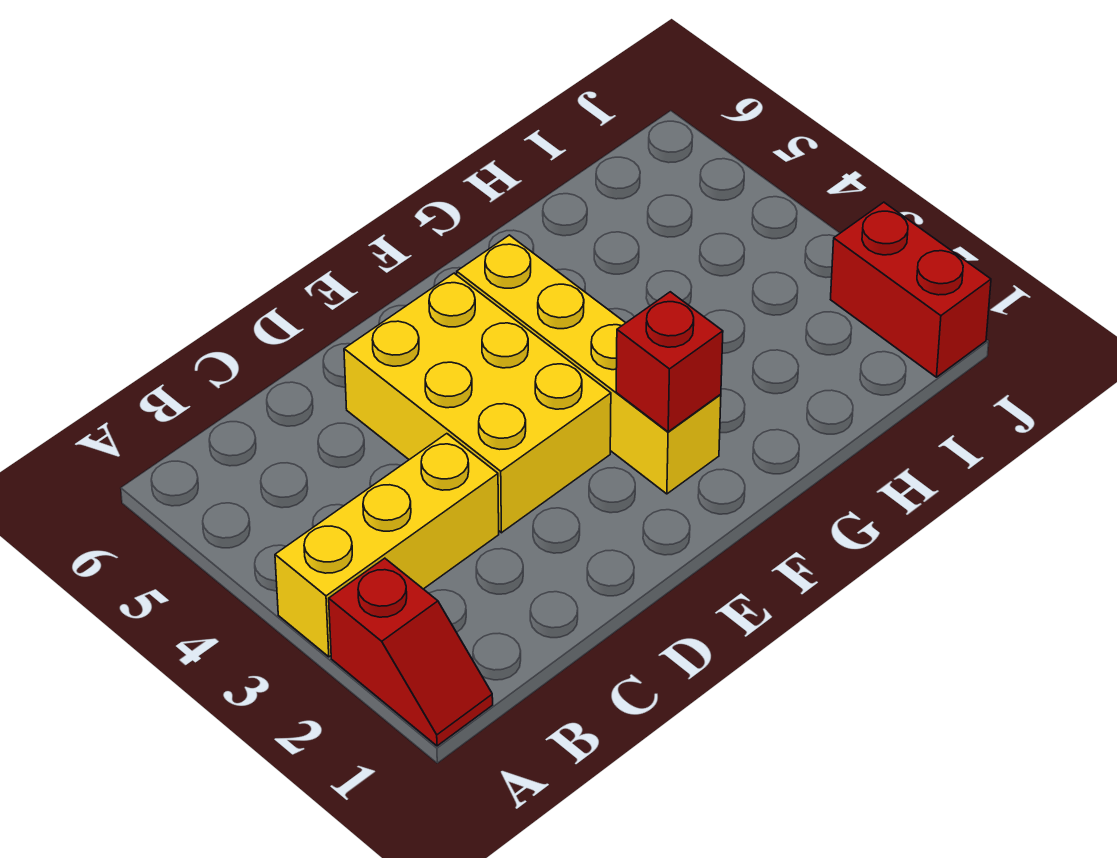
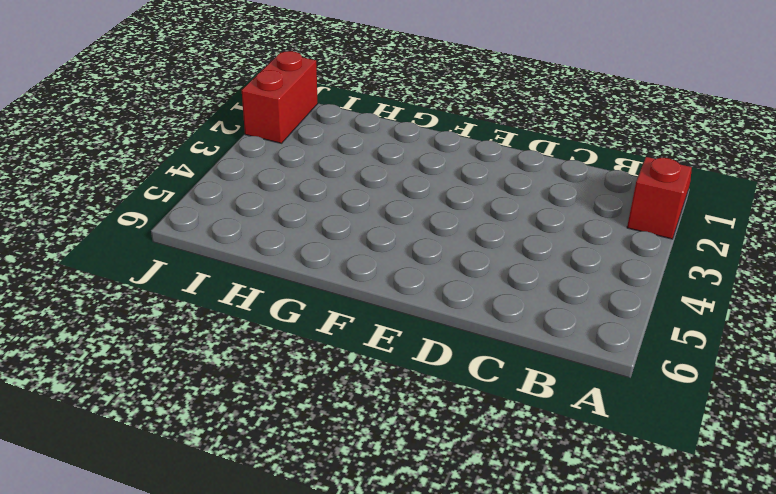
none -> yellow brick A3:C3 level 1
none -> yellow brick D3:E5 level 1

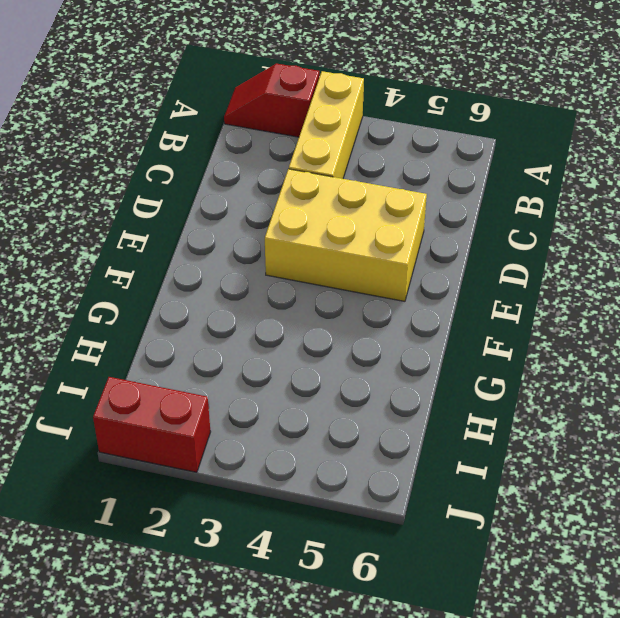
none -> yellow brick F2:F5 level 1
none -> red brick F2 level 2

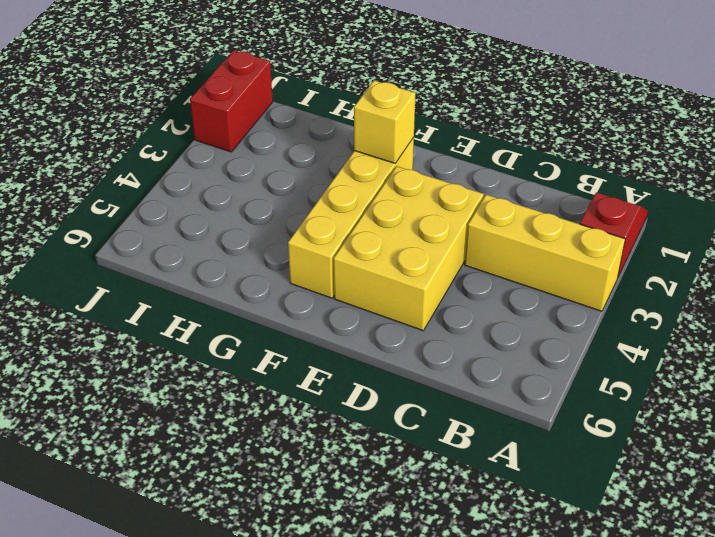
yellow brick F2 level 2 -> red brick F2 level 2

